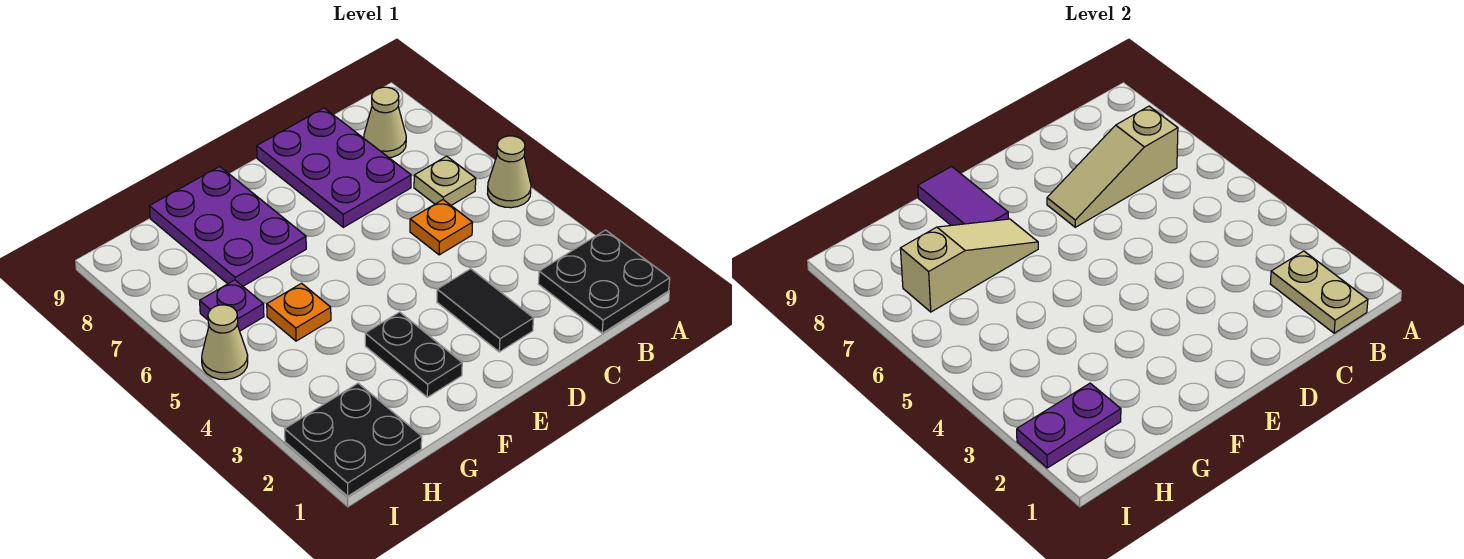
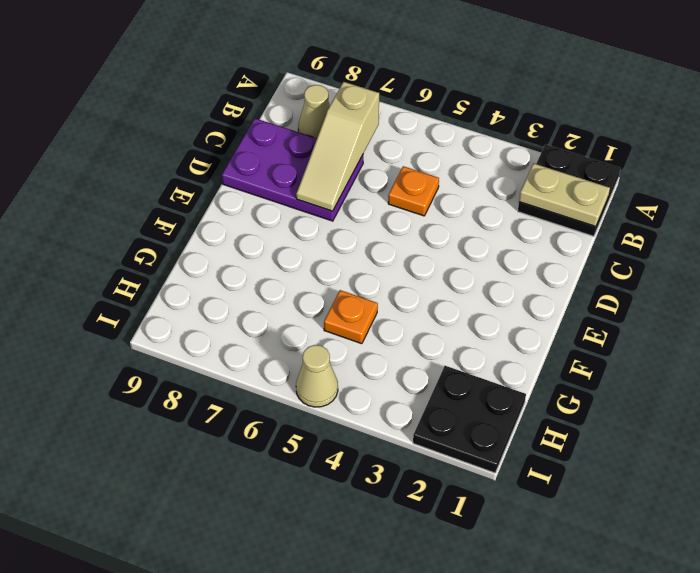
none -> tan cone A5 level 1
none -> tan plate B6 level 1
none -> black tile D2:D3 level 1

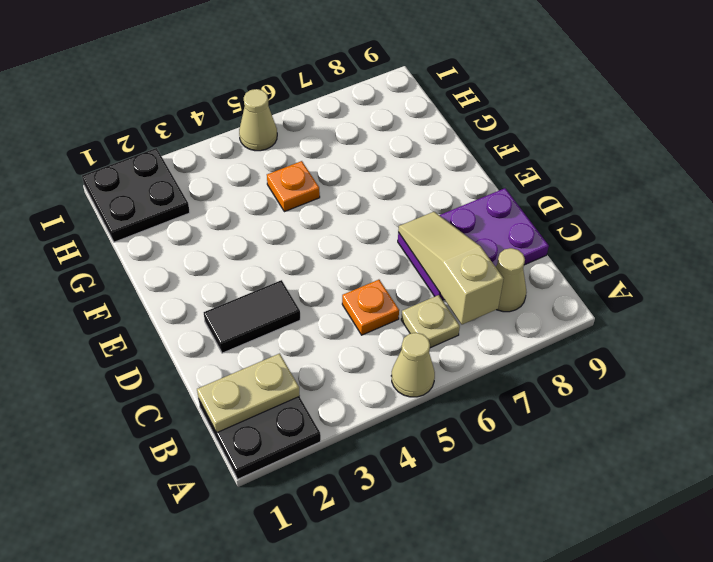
none -> black plate F2:F3 level 1
none -> purple plate F7:G9 level 1
none -> purple plate H6 level 1

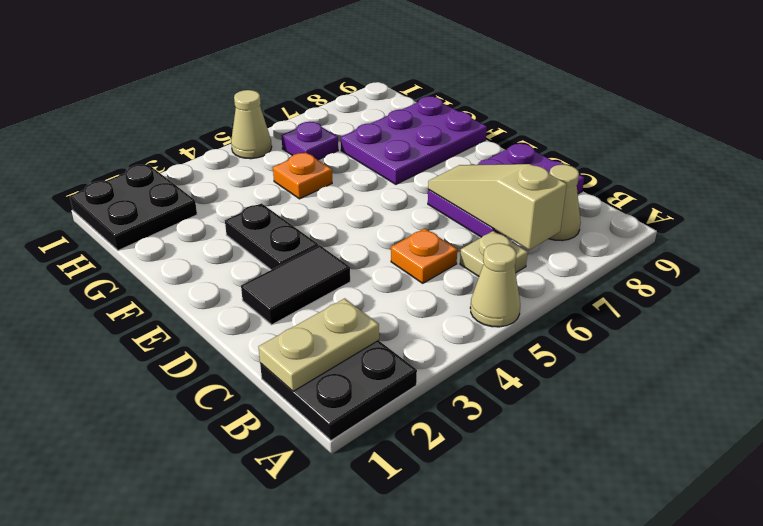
black plate E3:F3 level 1 -> black plate F2:F3 level 1
none -> tan slope F7:H7 level 2 top H
none -> purple tile F8:F9 level 2
none -> purple plate H2:I2 level 2

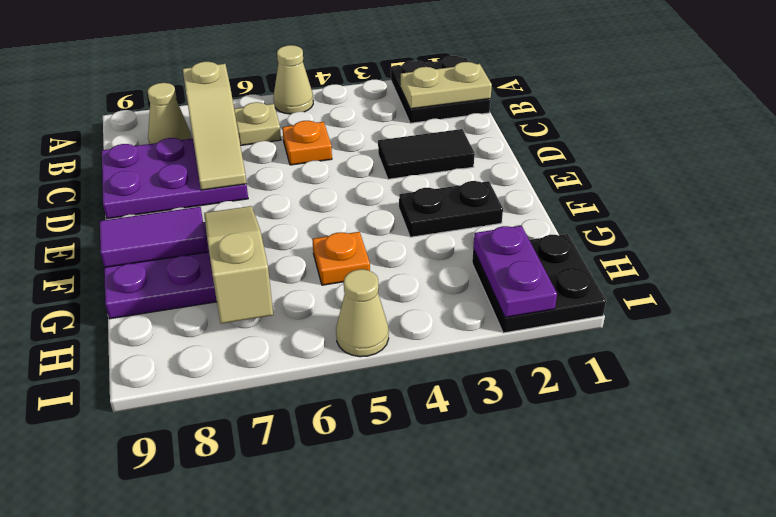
none -> purple plate H6 level 1

